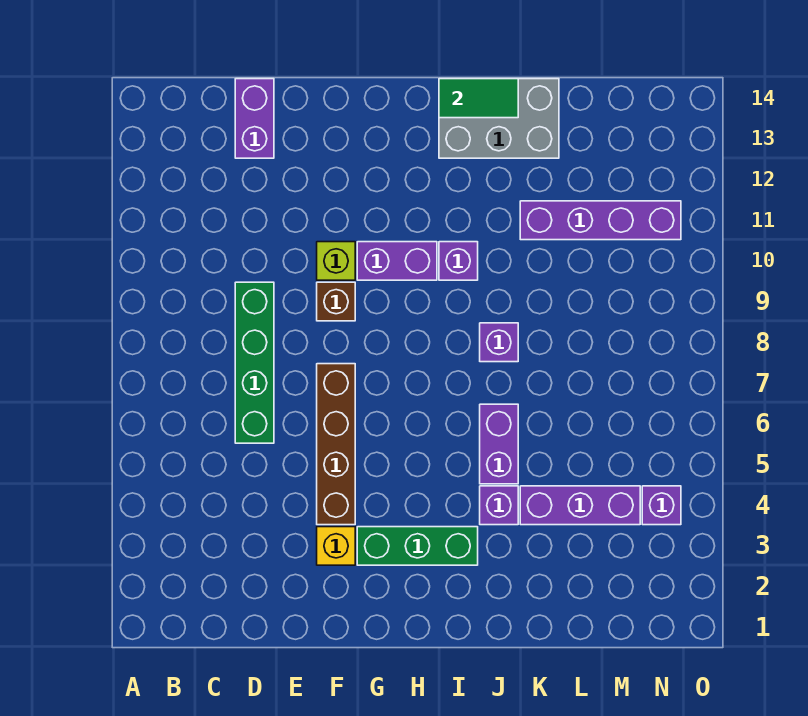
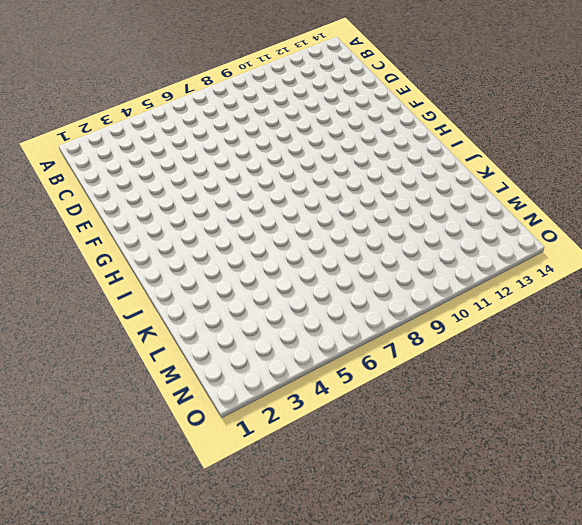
none -> green brick D6:D9 level 1
none -> purple brick D13:D14 level 1
none -> yellow brick F3 level 1

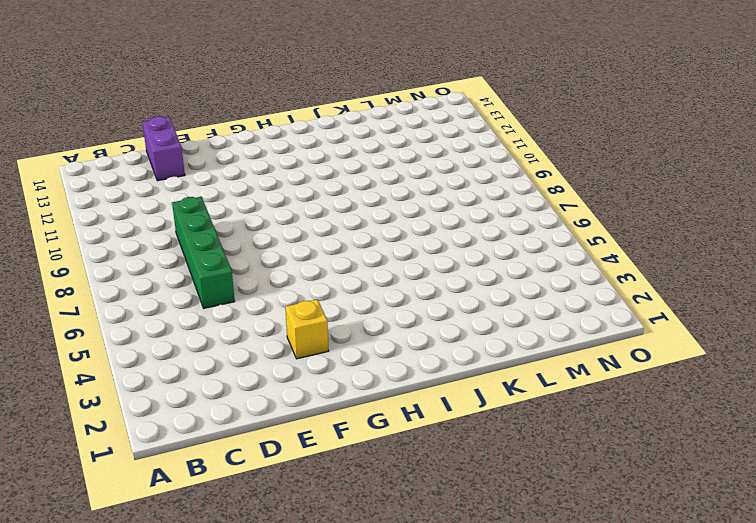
none -> brown brick F4:F7 level 1
none -> brown brick F9 level 1
none -> lime brick F10 level 1

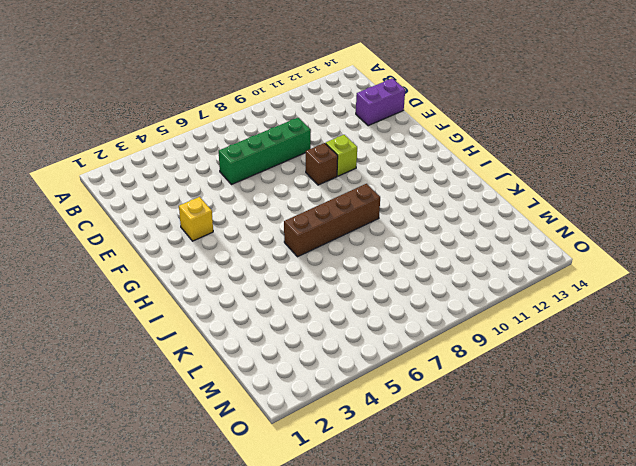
brown brick I6:I9 level 1 -> brown brick F4:F7 level 1
none -> green brick G3:I3 level 1
none -> purple brick G10:H10 level 1
none -> purple brick I10 level 1

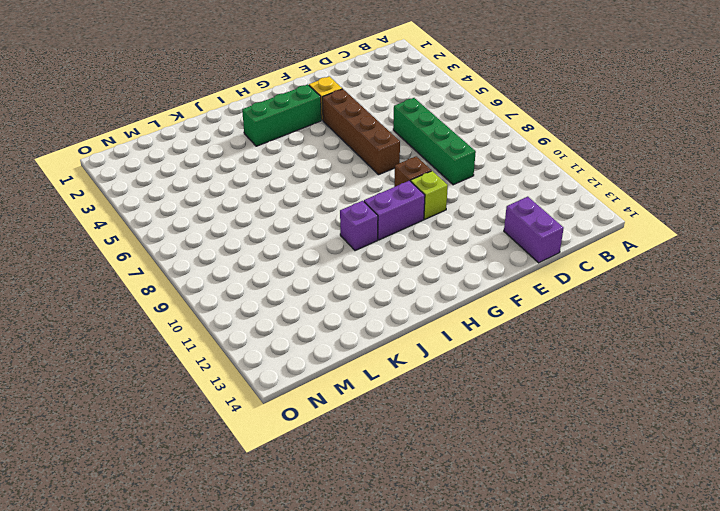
none -> grey brick I13:K14 level 1
none -> purple brick J4 level 1
none -> purple brick J5:J6 level 1

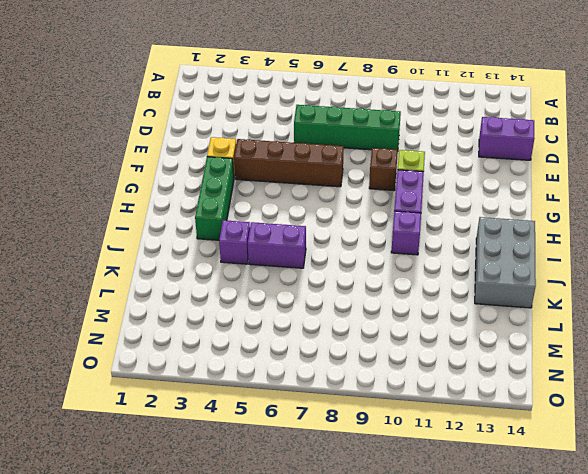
none -> purple brick J8 level 1
none -> purple brick K4:M4 level 1
none -> purple brick K11:N11 level 1

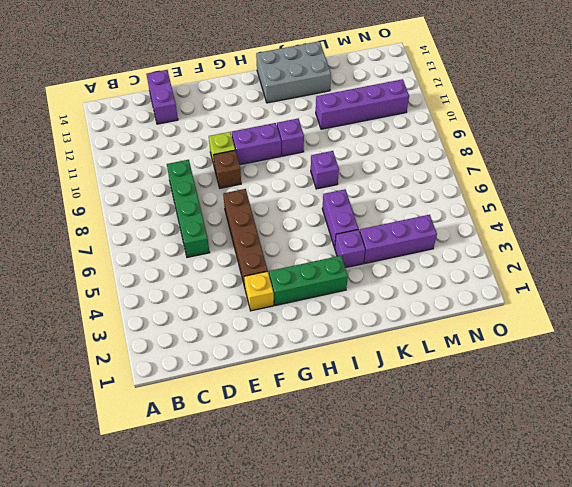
none -> purple brick N4 level 1
none -> green tile I14:J14 level 2

